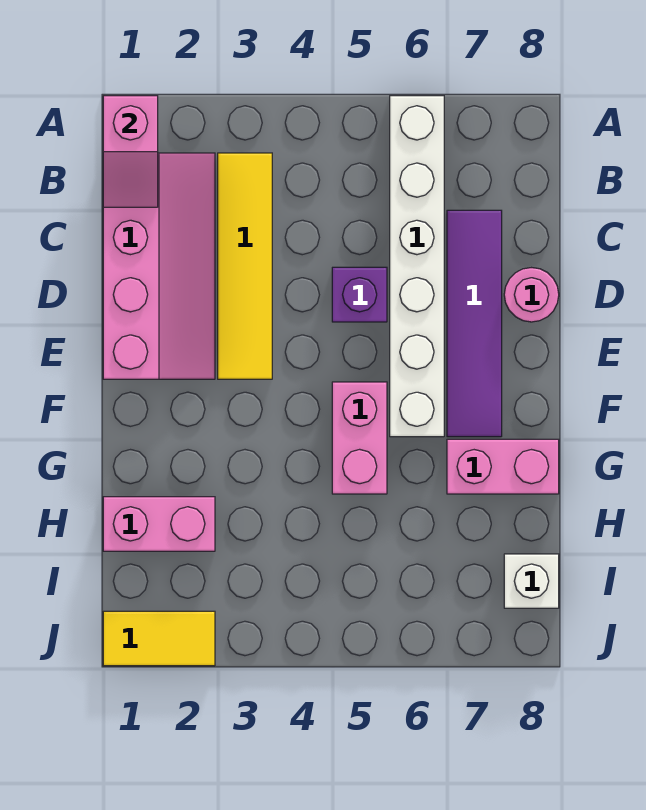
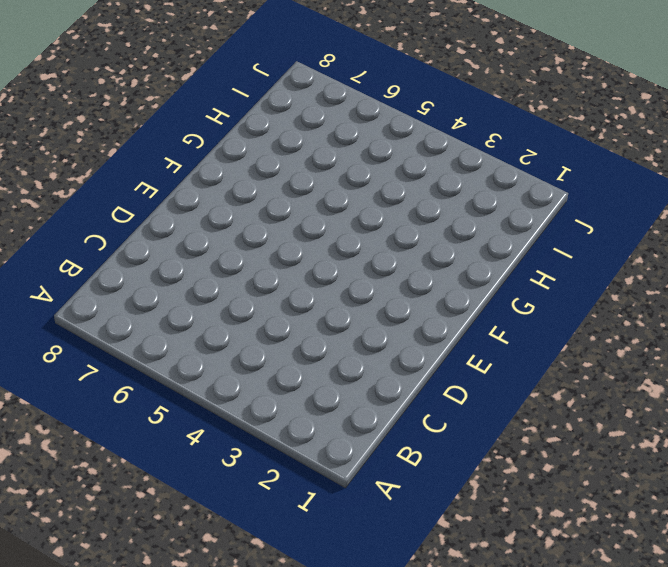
none -> white brick A6:F6 level 1
none -> pink slope B1:E2 level 1 top 1
none -> yellow tile B3:E3 level 1

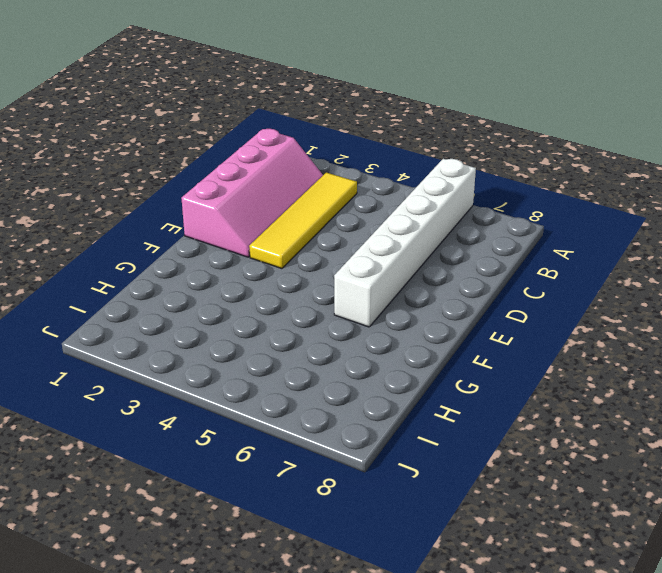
none -> purple tile C7:F7 level 1
none -> purple brick D5 level 1
none -> pink round brick D8 level 1

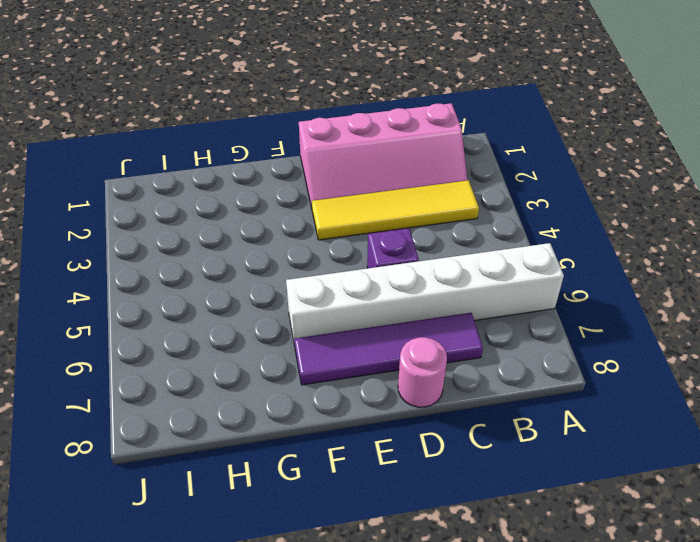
none -> pink brick F5:G5 level 1
none -> pink brick G7:G8 level 1
none -> pink brick H1:H2 level 1

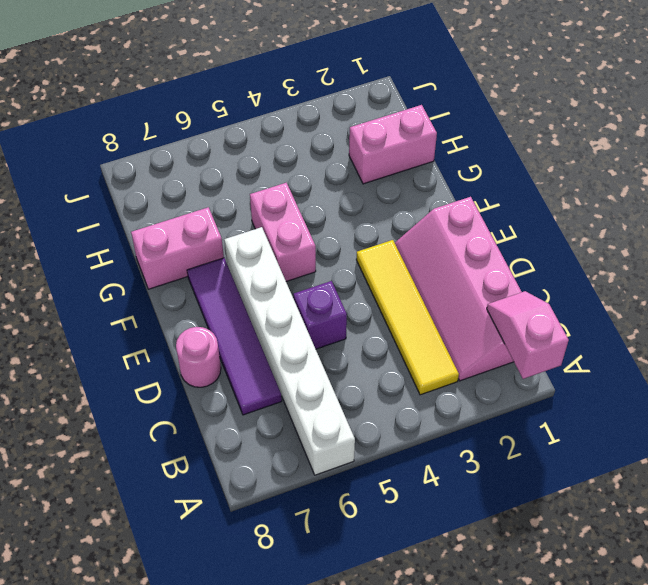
none -> white brick I8 level 1
none -> yellow tile J1:J2 level 1

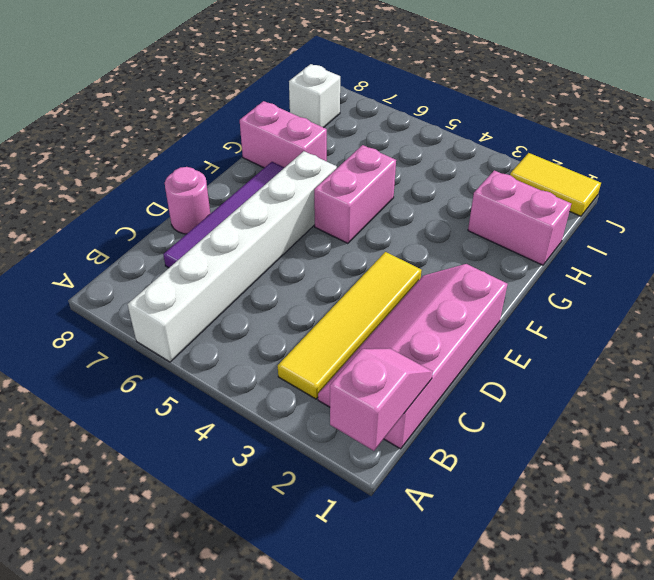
none -> purple brick D5 level 1

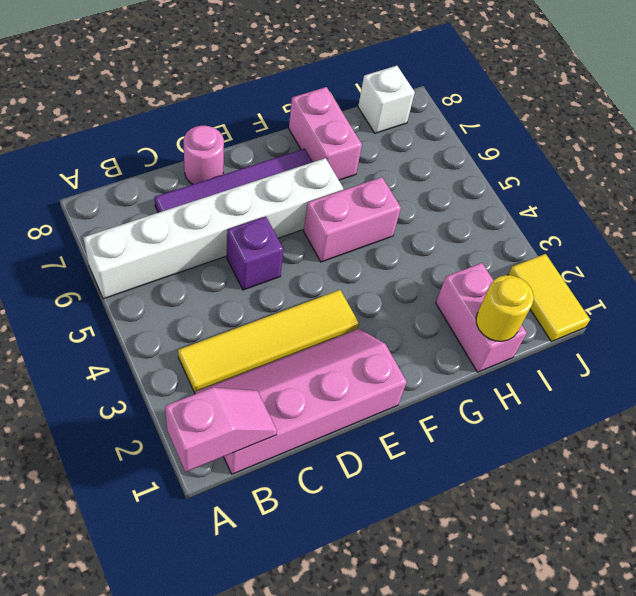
yellow round brick H1 level 2 -> none

